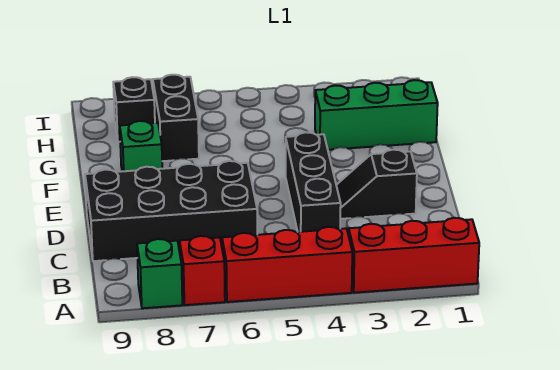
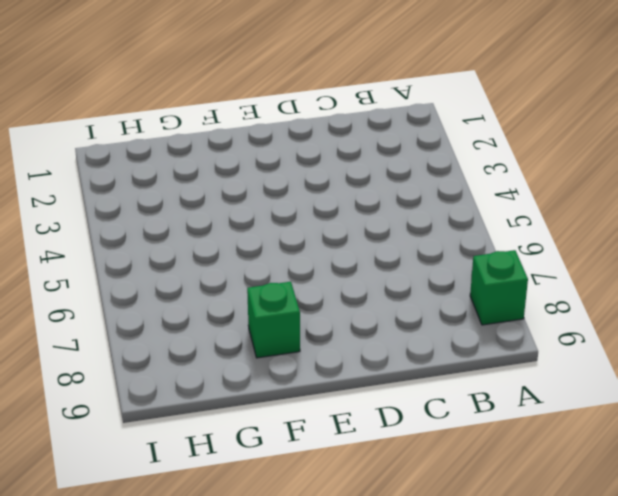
none -> red brick A1:A3 level 1
none -> red brick A4:A6 level 1

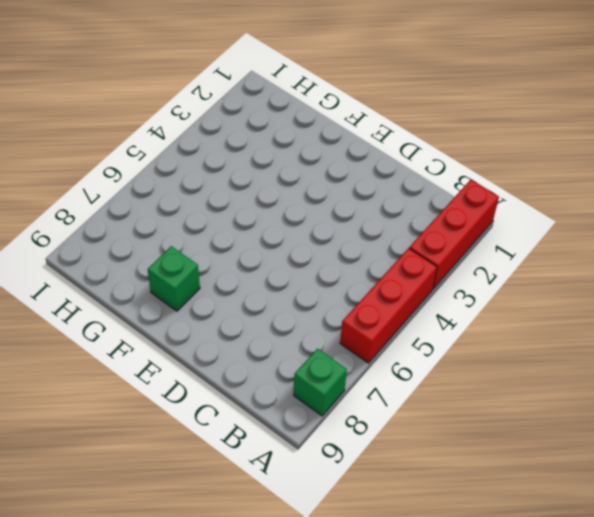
none -> red brick A7 level 1
none -> black brick C4:E4 level 1

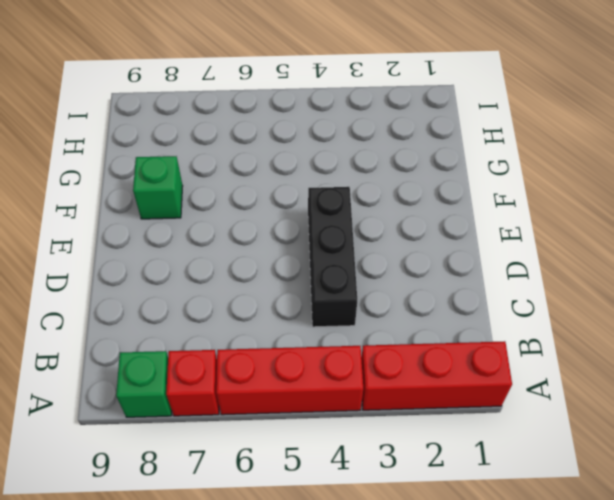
none -> black brick C6:D9 level 1
none -> black slope D2:D3 level 1 top 2

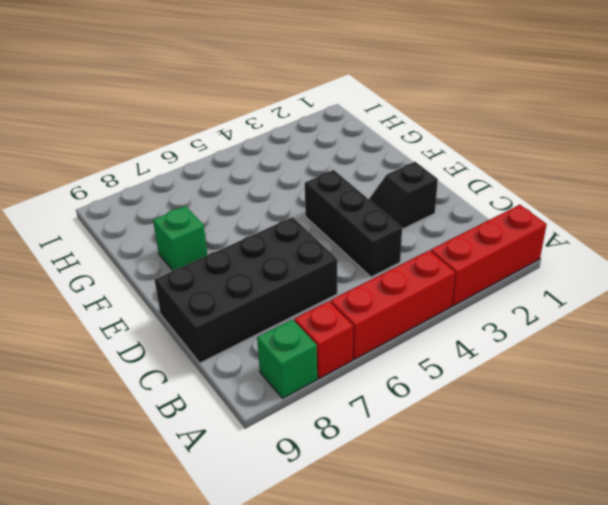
none -> green brick G1:G3 level 1
none -> black brick G7:H7 level 1

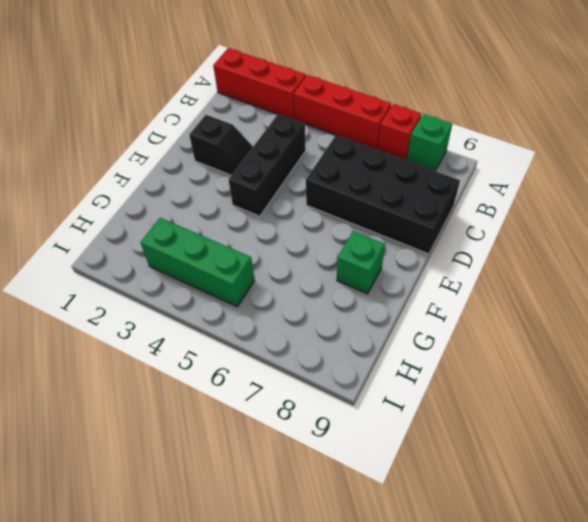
green brick H3:H5 level 1 -> green brick G1:G3 level 1
none -> black brick G7:H7 level 1
none -> black brick H8 level 1

